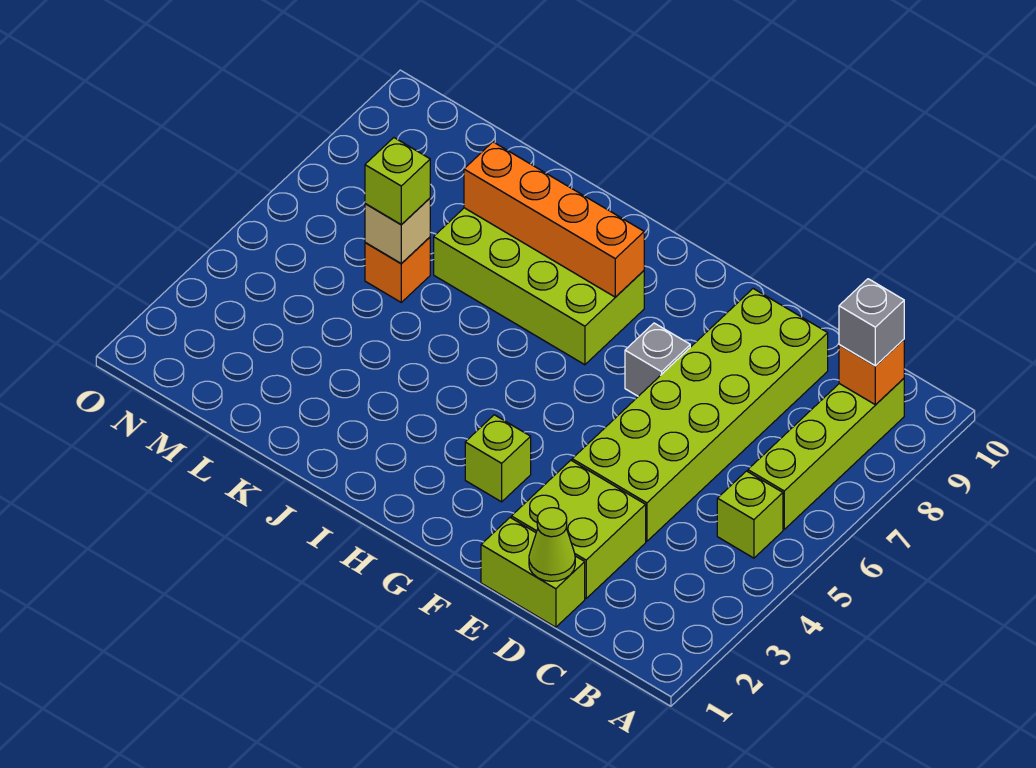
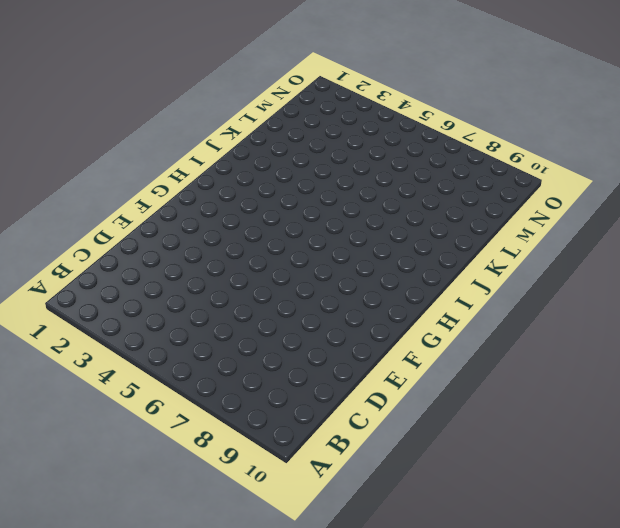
none -> lime brick B5 level 1
none -> lime brick B6:B9 level 1
none -> lime brick D1:E1 level 1

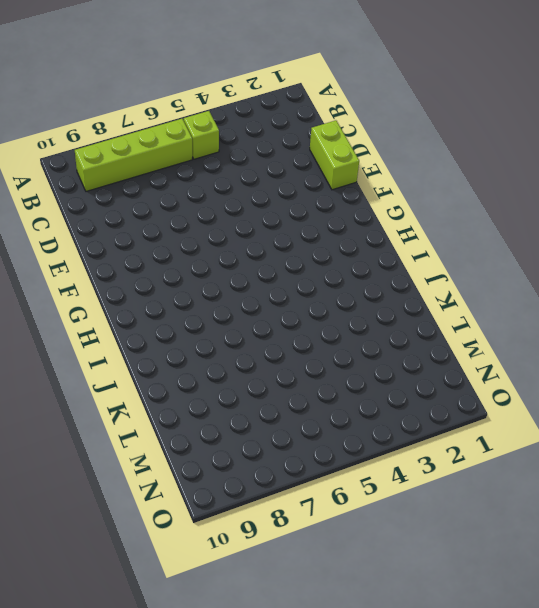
none -> lime brick D2:E3 level 1
none -> lime brick D4:E9 level 1
none -> grey brick F7 level 1

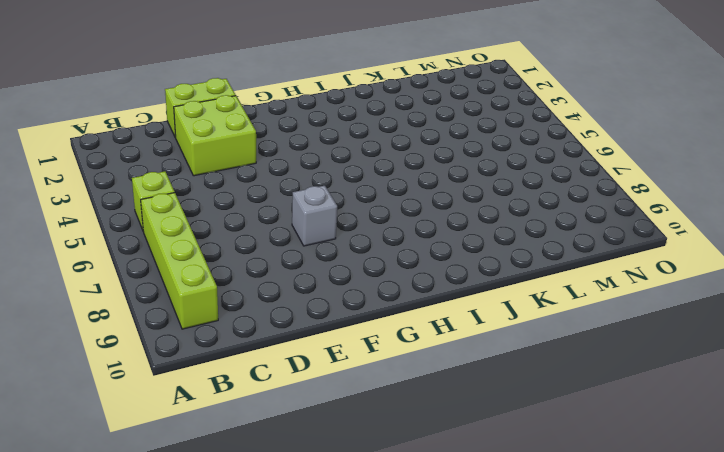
none -> lime brick D4:E9 level 1
none -> lime brick G3 level 1
none -> lime brick H7:K8 level 1

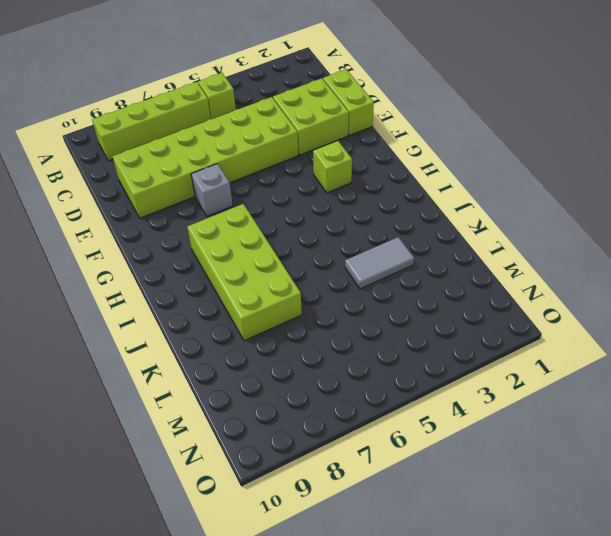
grey tile K3:K4 level 1 -> none
none -> orange brick L6 level 1
none -> orange brick B9 level 2
none -> lime cone D1 level 2

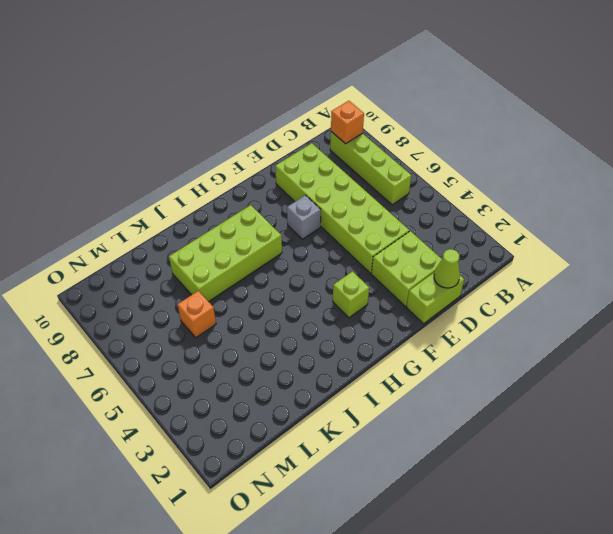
none -> lime brick B5 level 1
none -> orange brick H8:K8 level 2
none -> tan brick L6 level 2

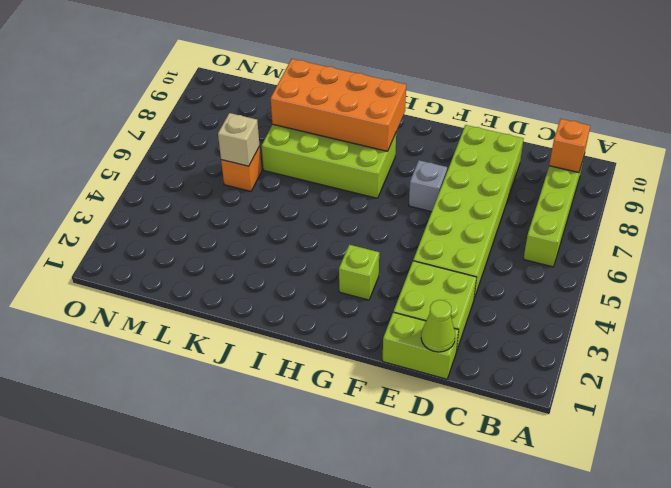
orange brick H8:K9 level 2 -> orange brick H8:K8 level 2
none -> lime brick B5 level 1
none -> grey brick B9 level 3
none -> lime brick L6 level 3

